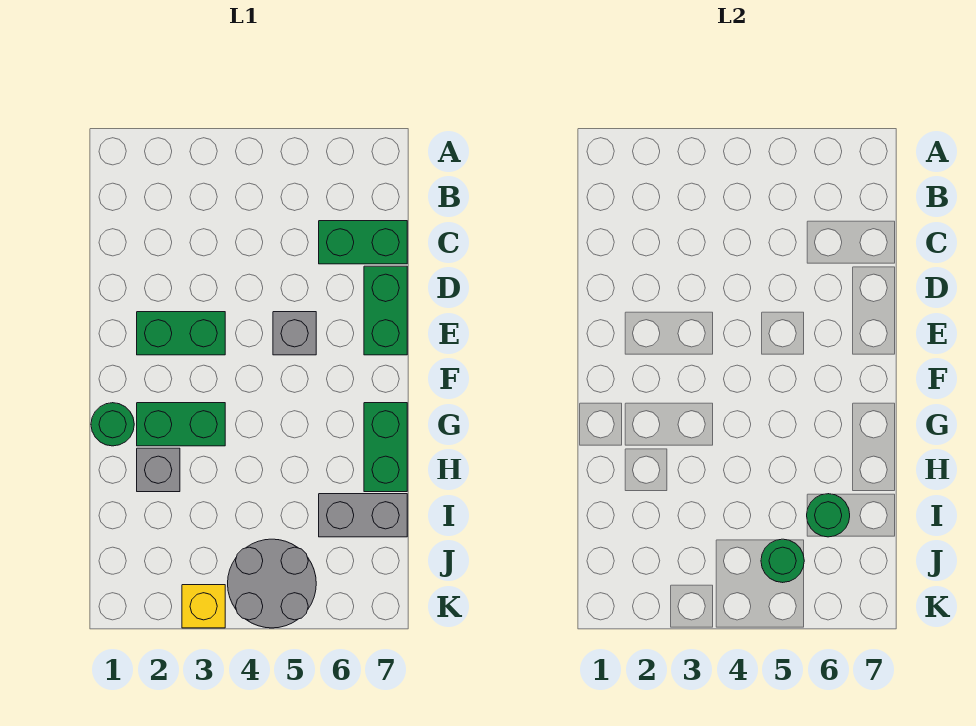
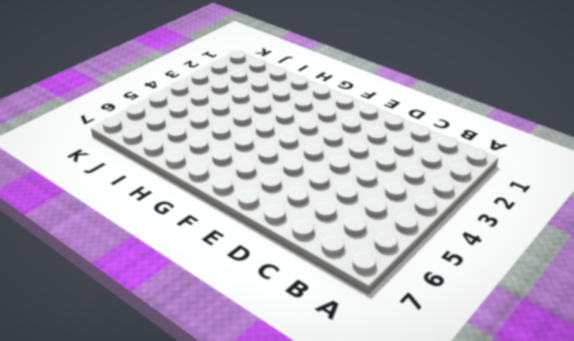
none -> green brick C6:C7 level 1
none -> green brick D7:E7 level 1
none -> green brick E2:E3 level 1

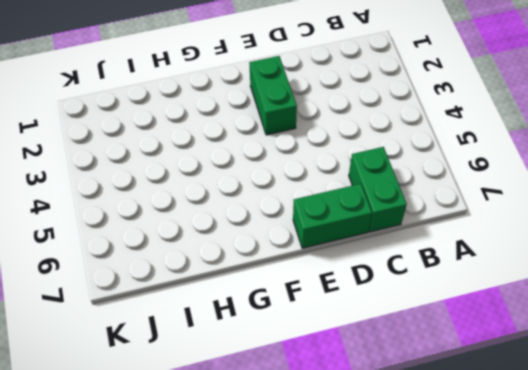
none -> grey brick E5 level 1
none -> green round brick G1 level 1
none -> green brick G2:G3 level 1

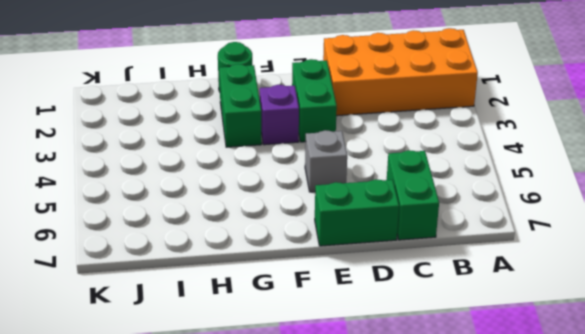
orange brick A1:D2 level 1 -> none
purple brick F3 level 1 -> none
none -> green brick G7:H7 level 1
none -> grey brick H2 level 1
none -> grey brick I6:I7 level 1

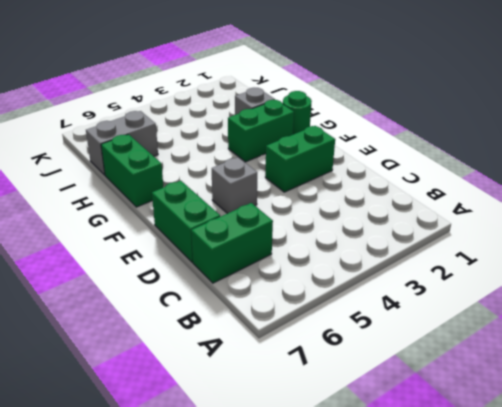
none -> grey round brick J4:K5 level 1
none -> yellow brick K3 level 1
none -> green round brick I6 level 2

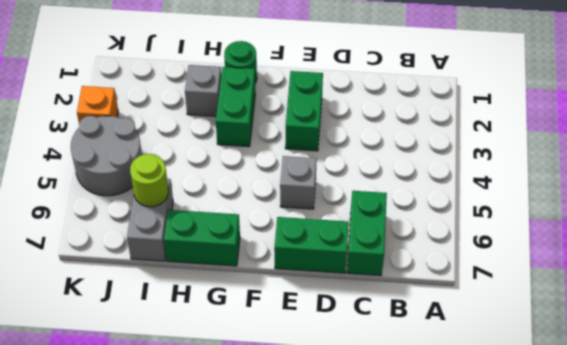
lime round brick I6 level 2 -> green round brick I6 level 2
orange brick K3 level 1 -> yellow brick K3 level 1
none -> green round brick J5 level 2

